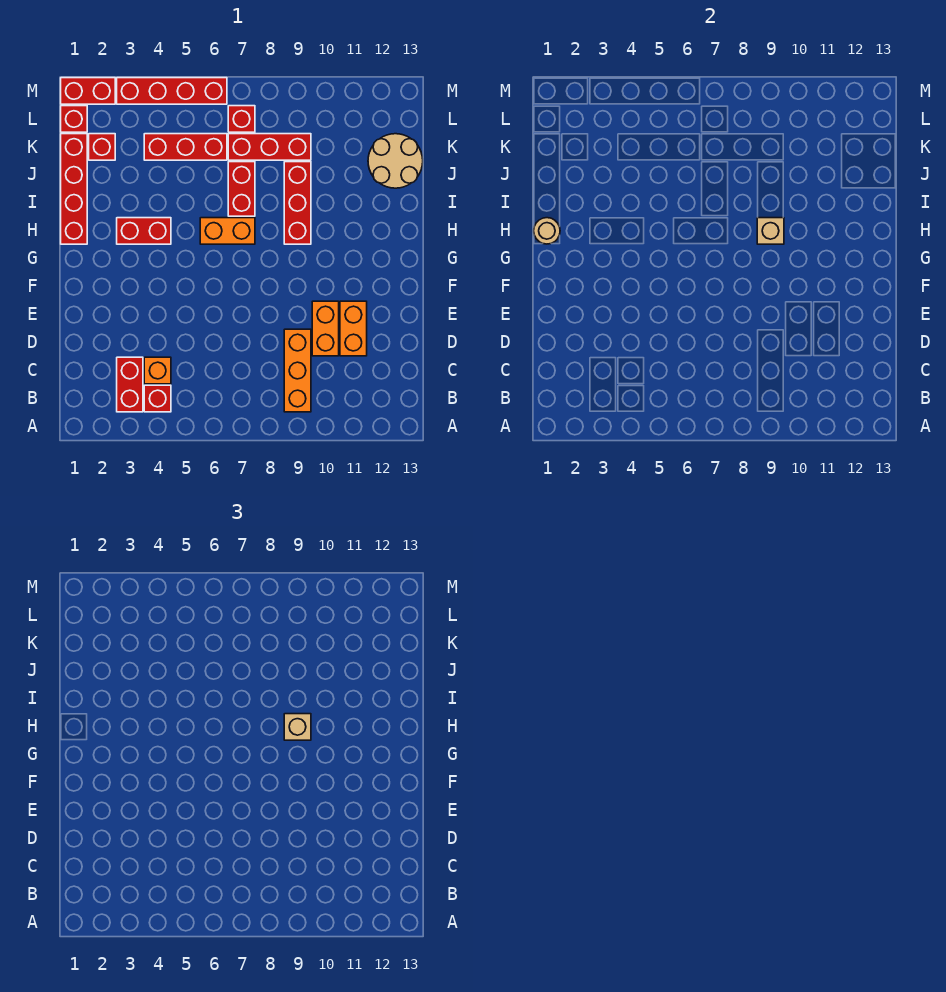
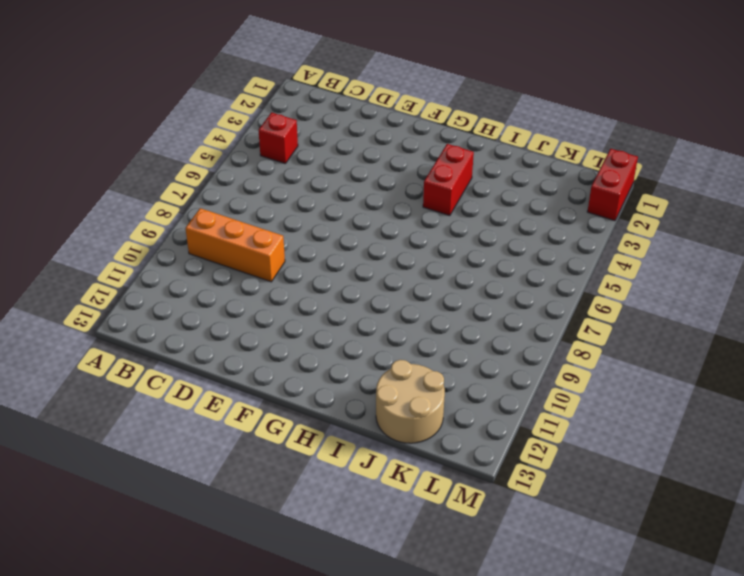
none -> red brick B3:C3 level 1
none -> orange brick C4 level 1
none -> orange brick D10:E10 level 1

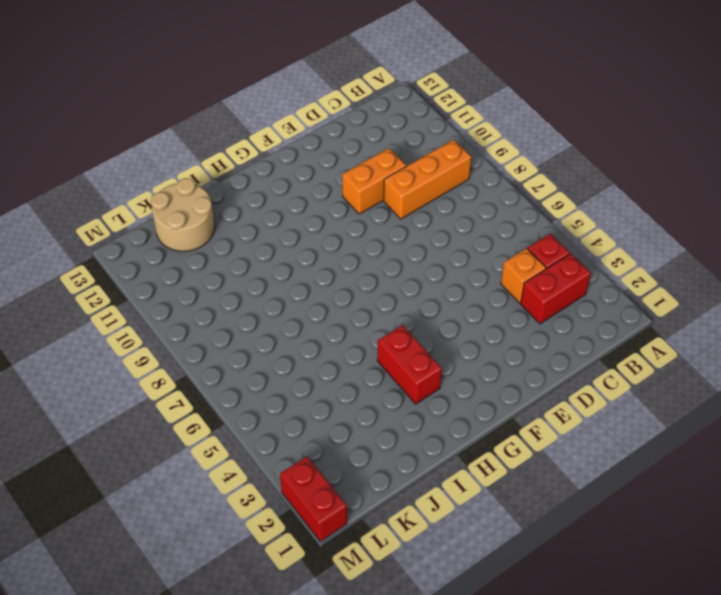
none -> orange brick D11:E11 level 1
none -> red brick H1:K1 level 1
none -> orange brick H6:H7 level 1

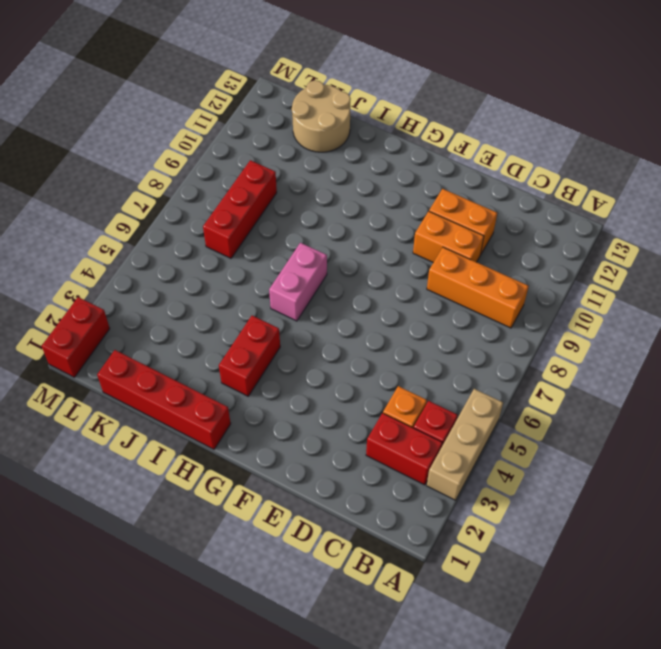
tan brick A3:A5 level 1 -> none
pink brick H6:H7 level 1 -> orange brick H6:H7 level 1
none -> red brick H9:J9 level 1
none -> red brick I7:J7 level 1
none -> red brick K2 level 1

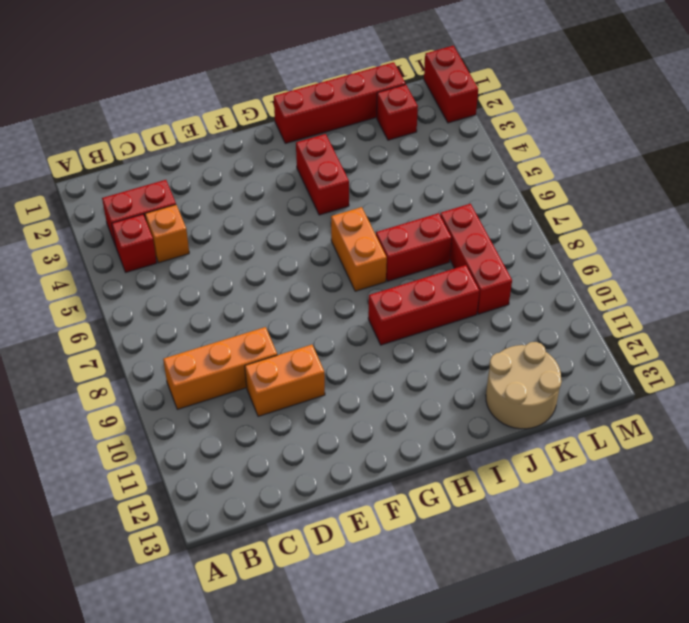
none -> orange brick D11:E11 level 1
none -> red brick K4:K6 level 1
none -> red brick L1 level 1

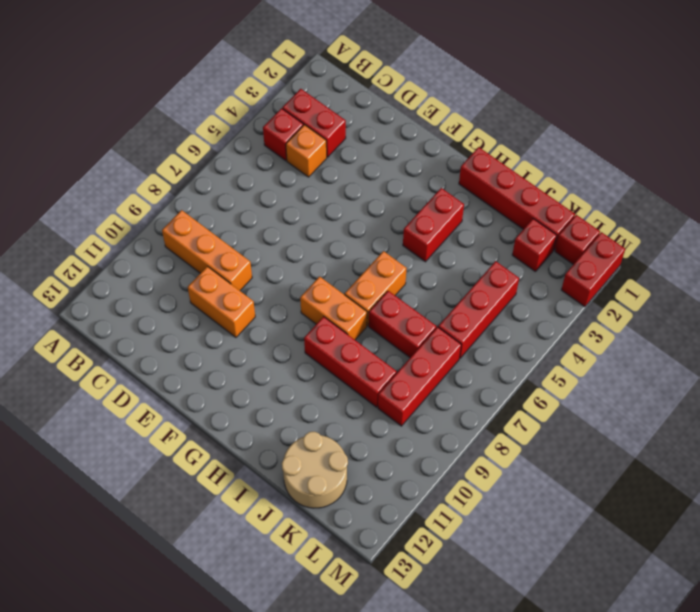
orange brick G8:H8 level 1 -> orange brick D11:E11 level 1
none -> red brick L7 level 1
none -> red brick M3:M6 level 1
none -> tan round brick H1 level 2

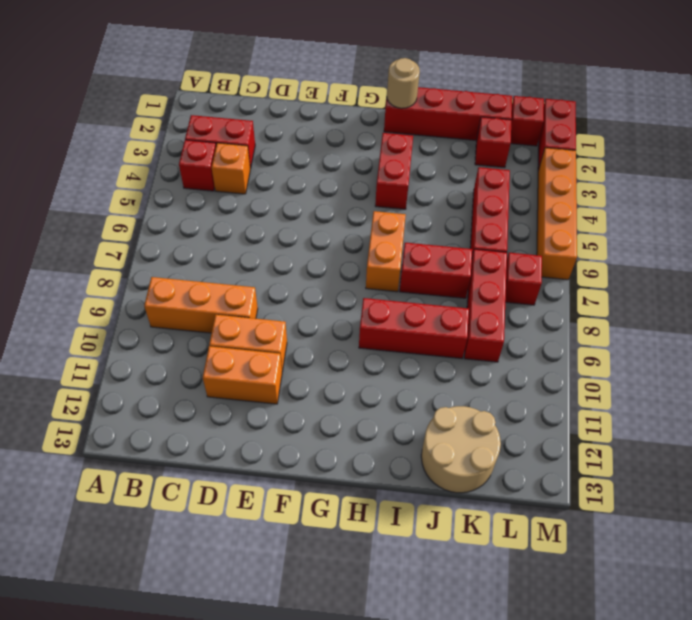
orange brick M3:M6 level 1 -> red brick M3:M6 level 1
none -> tan brick H9 level 2
none -> tan brick H9 level 3

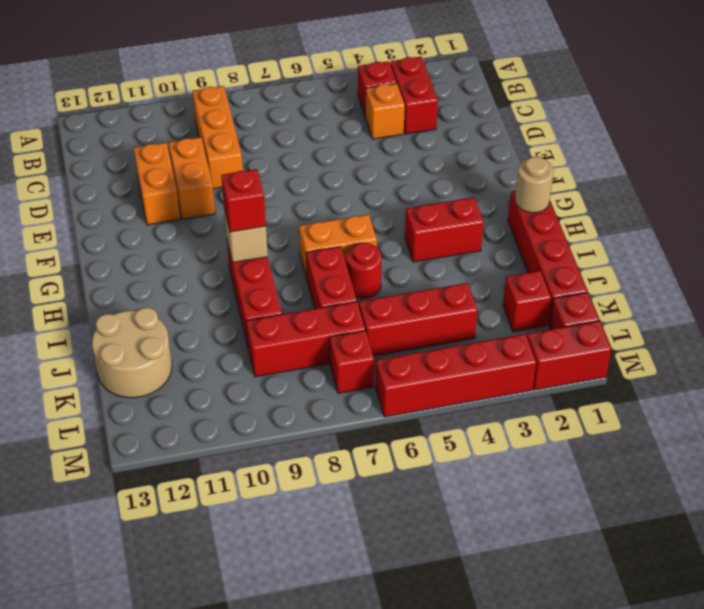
red brick H9 level 3 -> tan brick H9 level 3
red round brick I6 level 1 -> none

